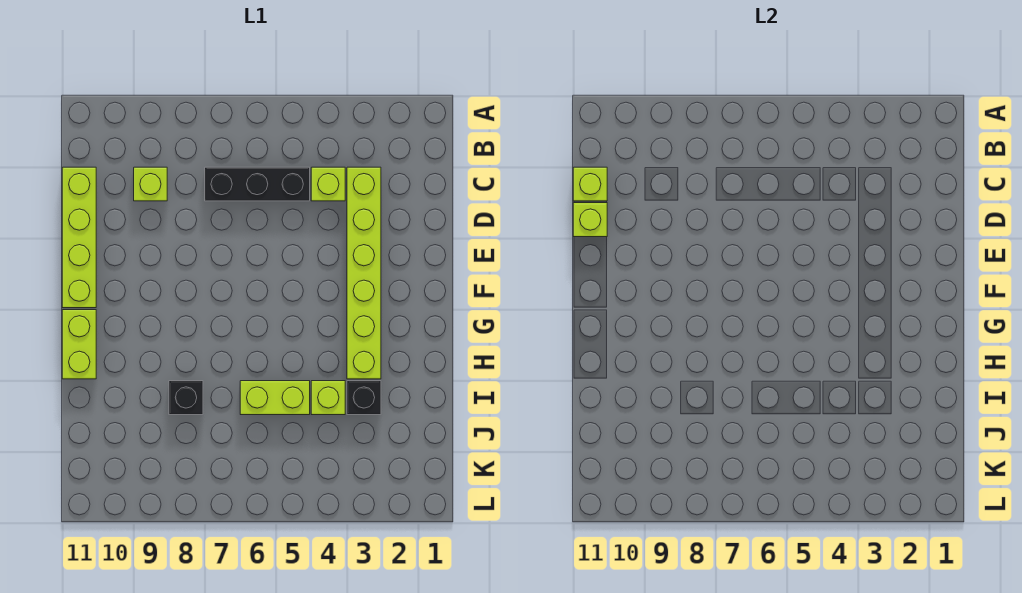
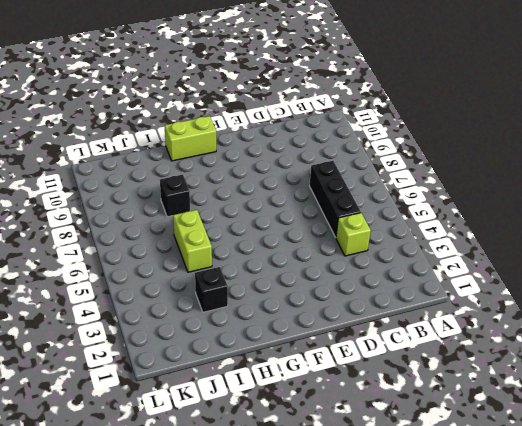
none -> lime brick C3:H3 level 1
none -> lime brick C9 level 1
none -> lime brick C11:F11 level 1

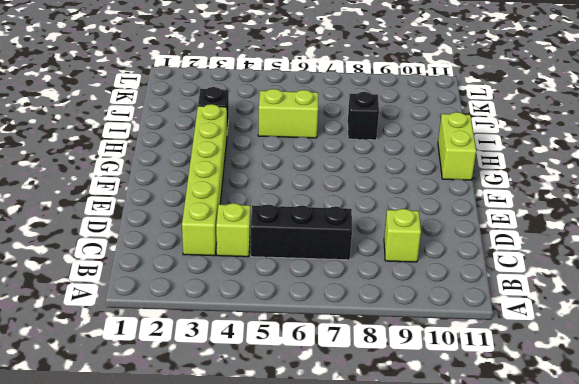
none -> lime brick C11:F11 level 1
none -> lime brick I4 level 1
none -> lime brick C11 level 2

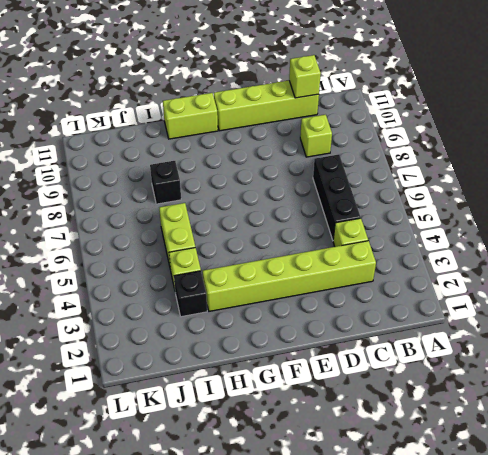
none -> lime brick D11 level 2

